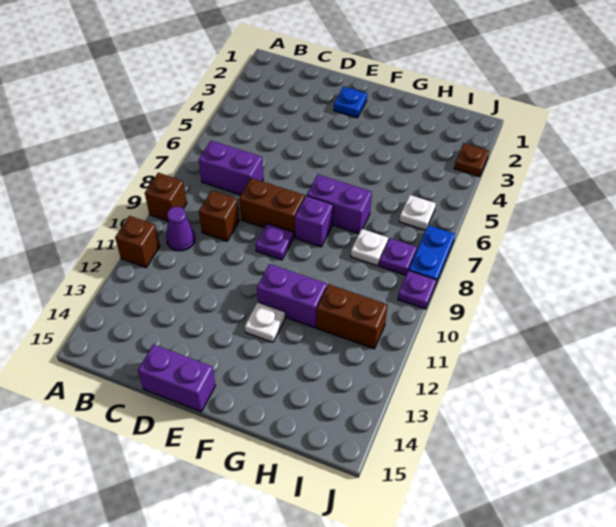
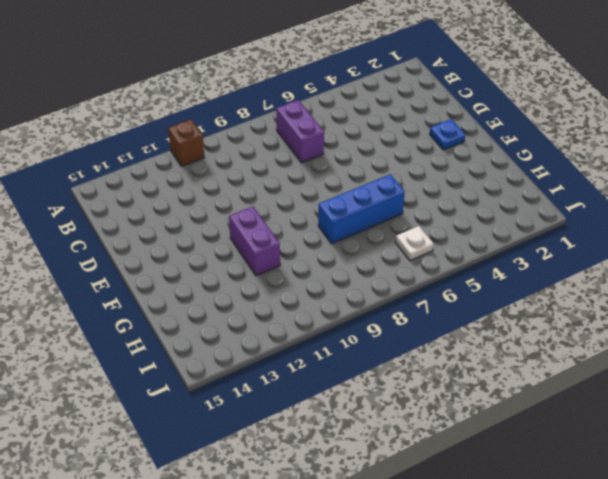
blue brick G6:G8 level 1 -> purple brick F7:G7 level 1
none -> brown brick A9 level 1
none -> purple cone B10 level 1
none -> brown brick C9 level 1

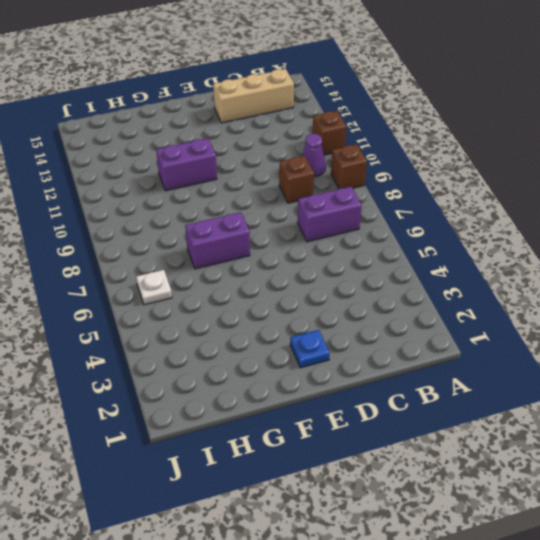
tan brick B14:D14 level 1 -> none
none -> brown brick D8:E8 level 1
none -> purple brick D15:E15 level 1
none -> purple plate E9 level 1

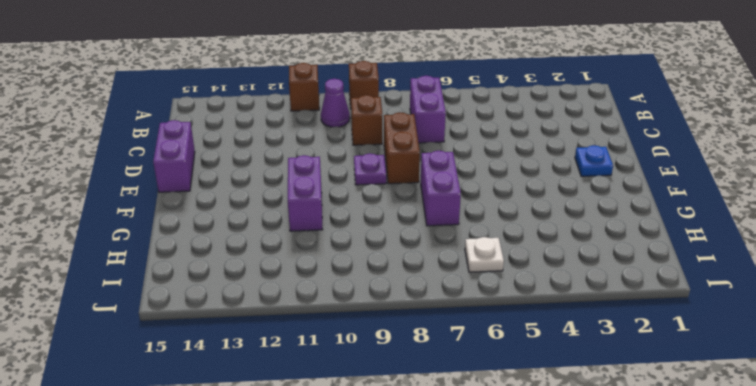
none -> purple brick F8 level 1
none -> white plate F12 level 1
none -> white plate H8 level 1

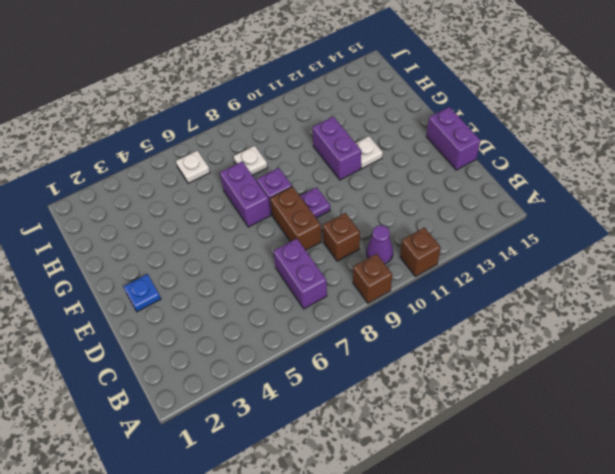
none -> brown brick H11:I11 level 1
none -> purple plate I8 level 1
none -> brown plate J3 level 1

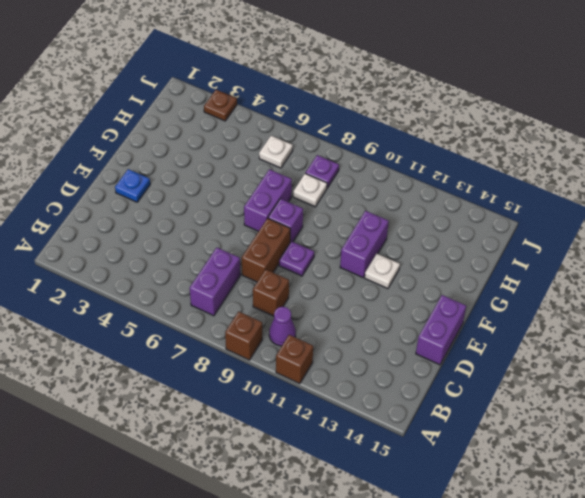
none -> brown brick H11:I11 level 1
none -> blue plate J7:J8 level 1
none -> purple plate J9 level 1

